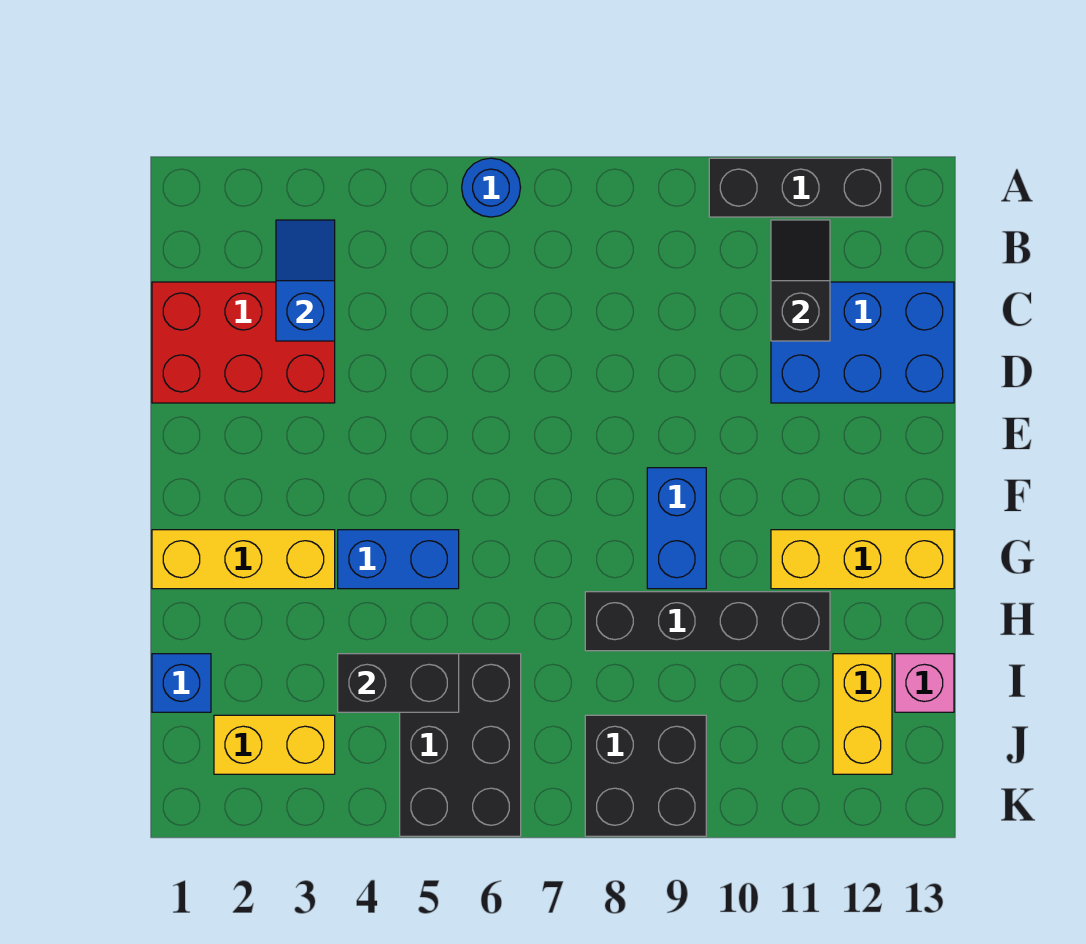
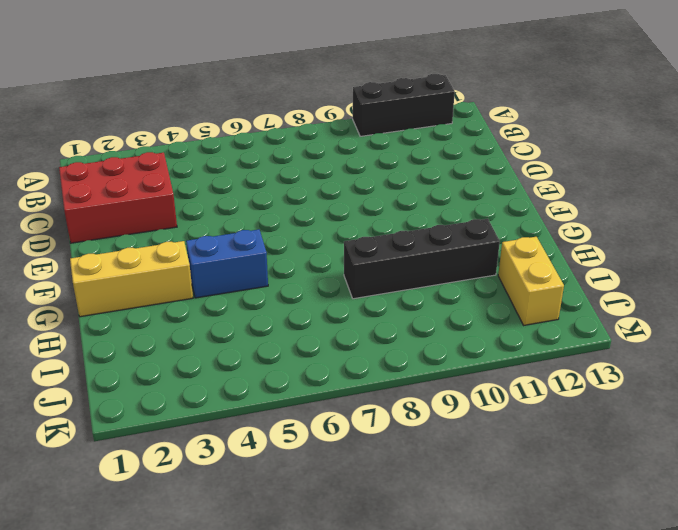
none -> blue round brick A6 level 1
none -> blue brick C11:D13 level 1
none -> blue brick F9:G9 level 1

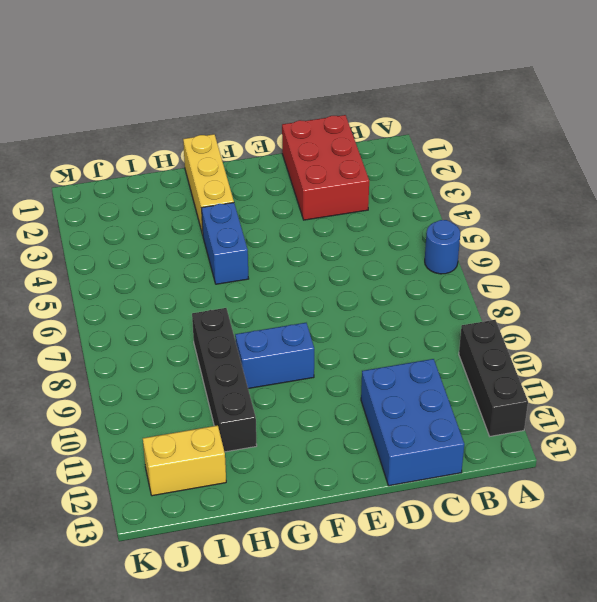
none -> yellow brick G11:G13 level 1
none -> blue brick I1 level 1
none -> black brick I5:K6 level 1

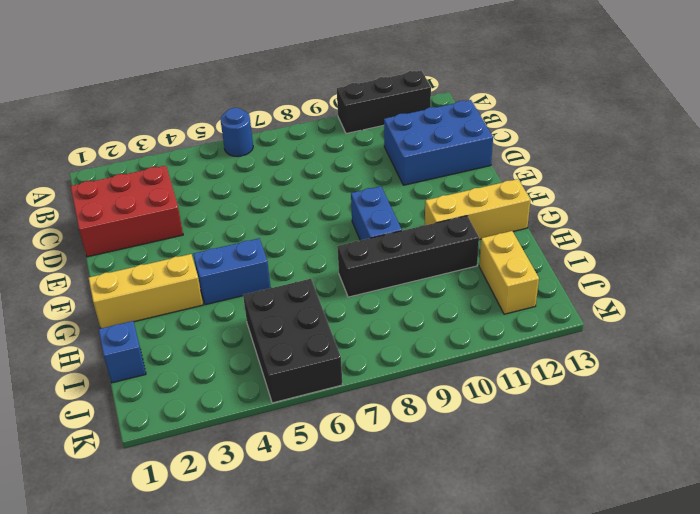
none -> pink brick I13 level 1
none -> yellow brick J2:J3 level 1
none -> black brick J8:K9 level 1

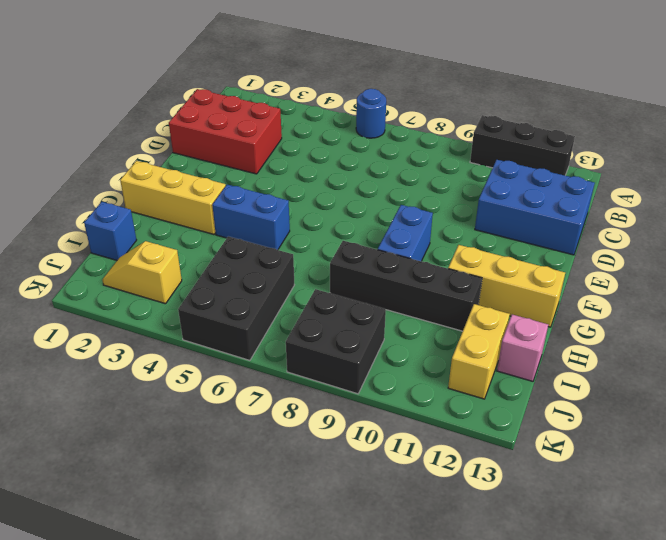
yellow slope J2:J3 level 1 top 3 -> yellow brick J2:J3 level 1
none -> blue slope B3:C3 level 2 top C
none -> black slope B11:C11 level 2 top C
none -> black brick I4:I5 level 2

